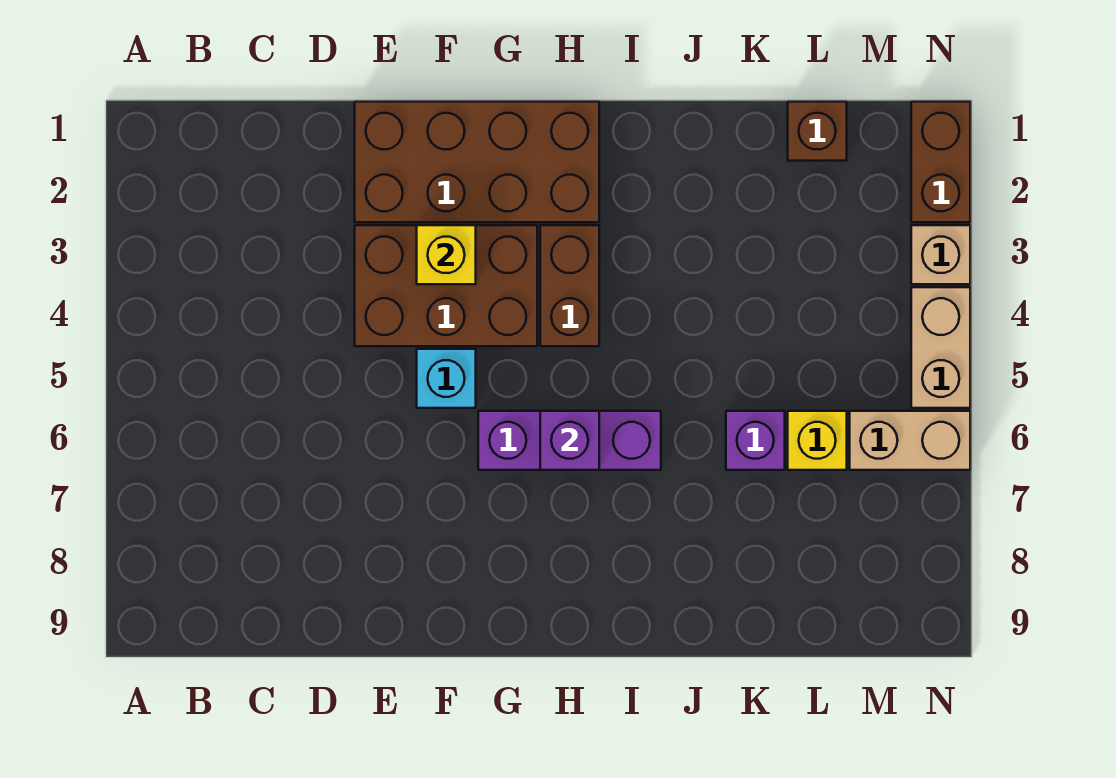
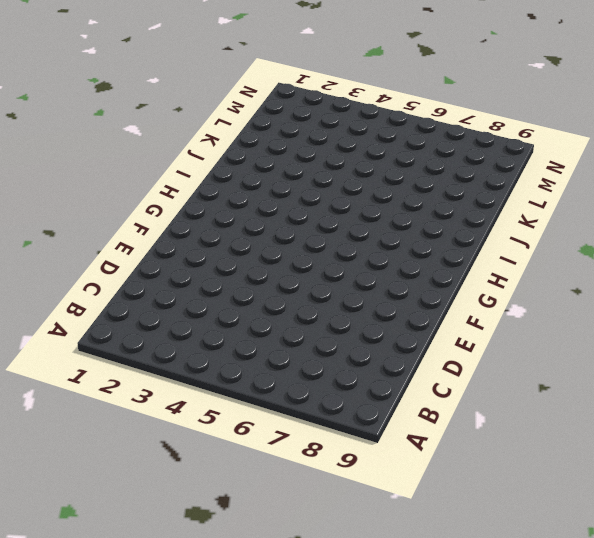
none -> brown brick E1:H2 level 1
none -> brown brick E3:G4 level 1
none -> cyan brick F5 level 1

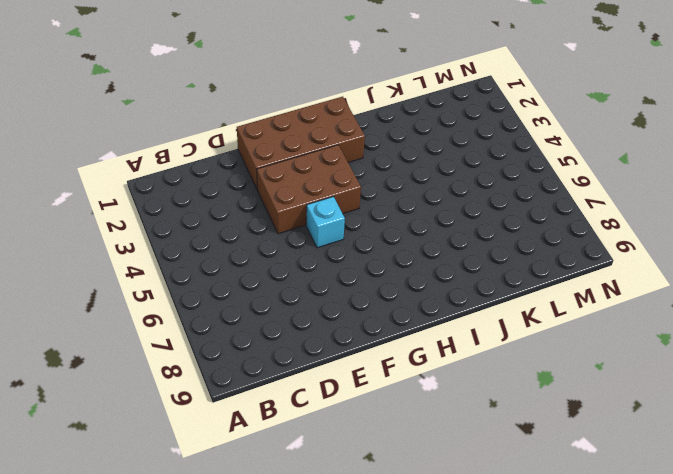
none -> purple brick G6:I6 level 1
none -> brown brick H3:H4 level 1
none -> purple brick K6 level 1

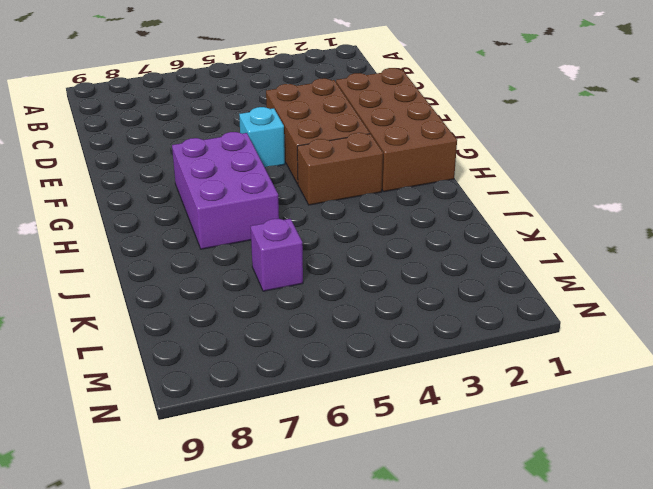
purple brick G6:I7 level 1 -> purple brick G6:I6 level 1
none -> brown brick L1 level 1
none -> yellow brick L6 level 1
none -> tan brick M6:N6 level 1

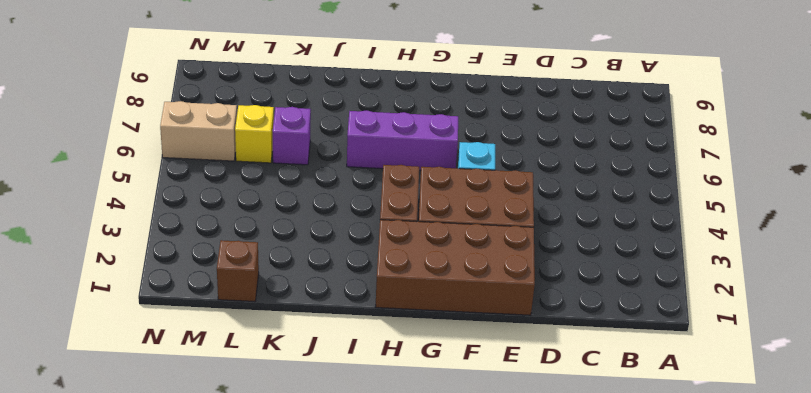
none -> brown brick N1:N2 level 1
none -> tan brick N3 level 1
none -> tan brick N4:N5 level 1

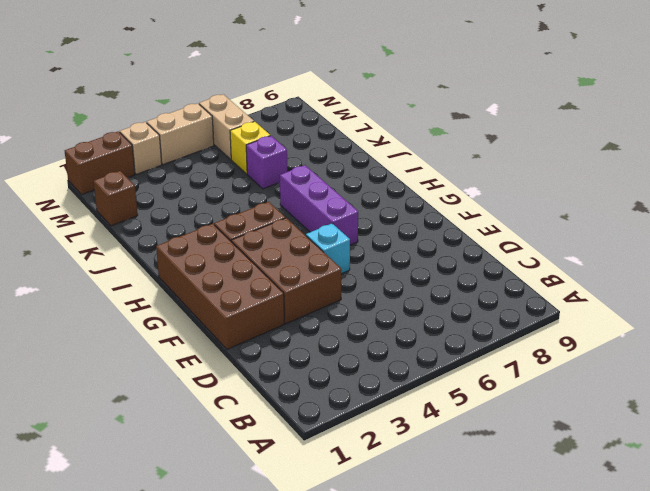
none -> yellow brick F3 level 2
none -> purple brick H6 level 2

